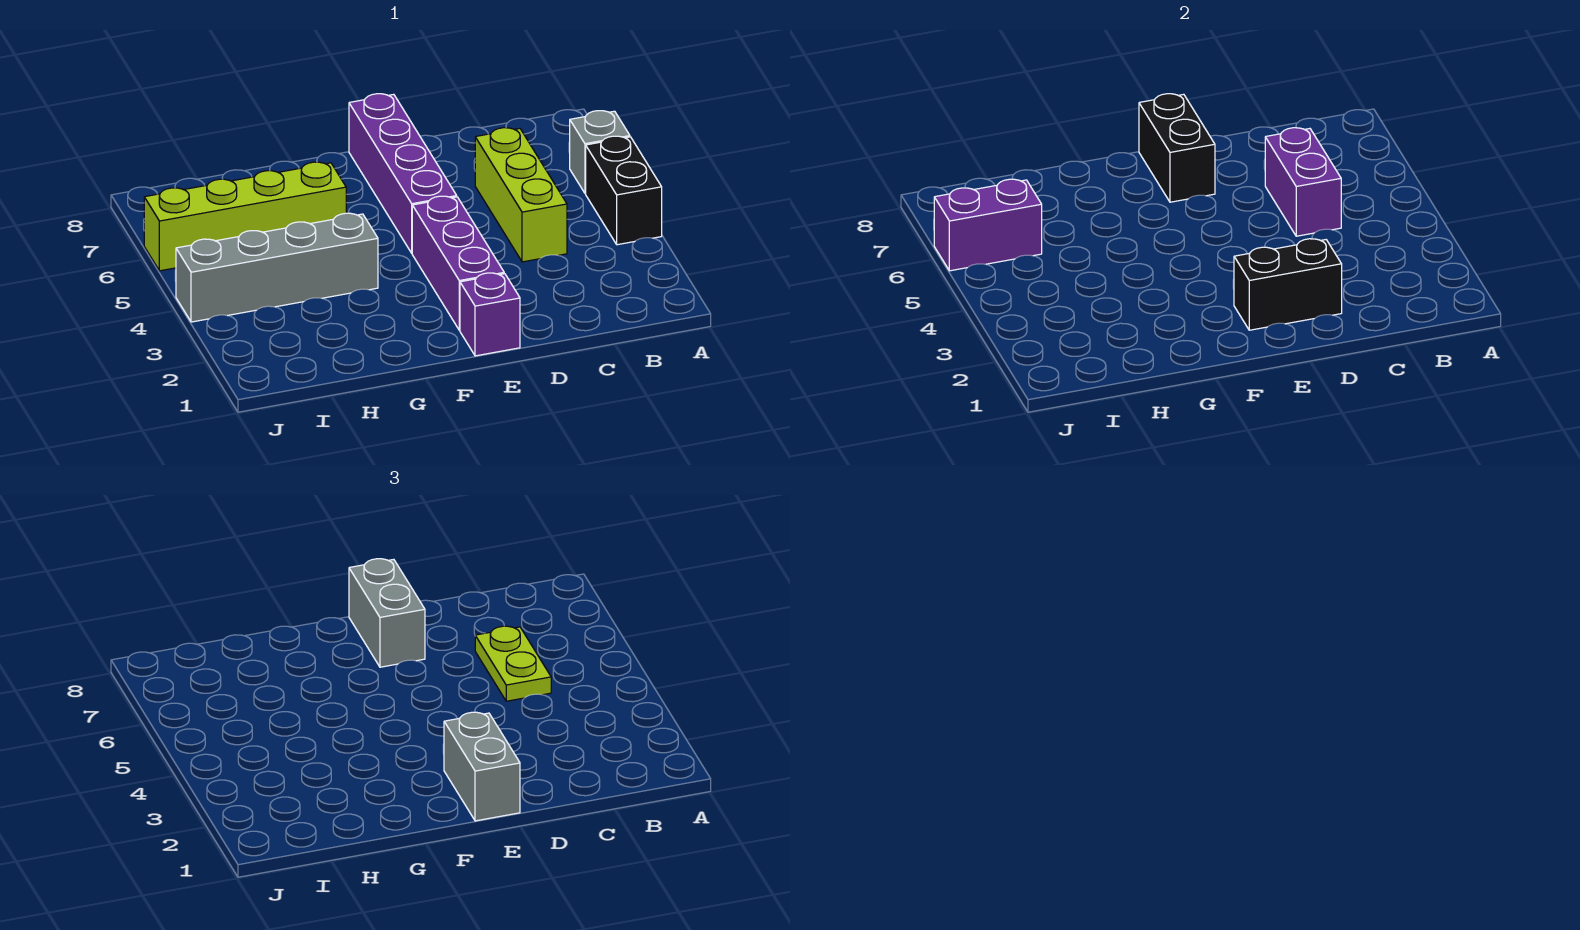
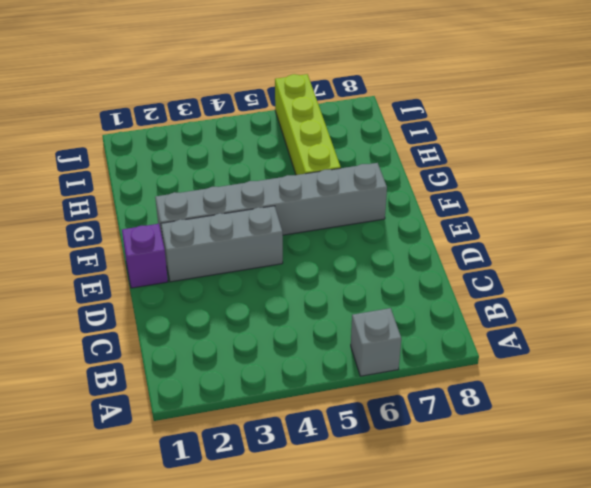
grey brick E2:E4 level 1 -> purple brick E2:E4 level 1
grey brick F2:F7 level 1 -> none
none -> black brick A4:A5 level 1
none -> lime brick C4:C6 level 1
none -> purple brick E5:E8 level 1

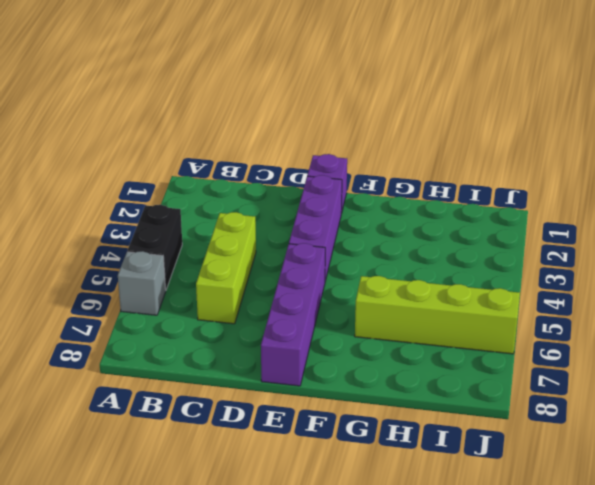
none -> grey brick G4:J4 level 1
none -> purple brick C5:C6 level 2
none -> black brick D2:E2 level 2

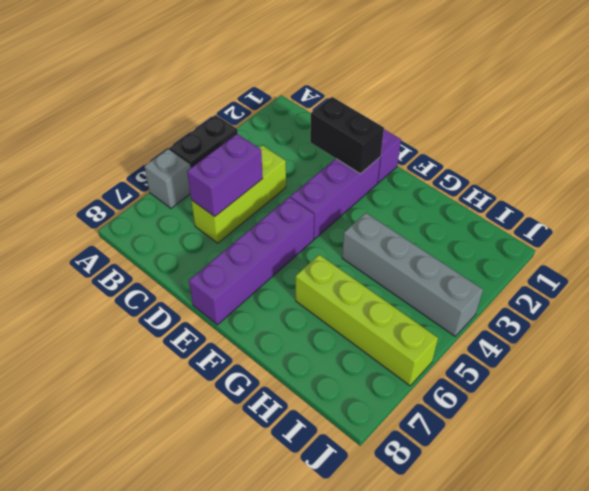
none -> black brick E7:E8 level 2
none -> purple brick I6:J6 level 2
none -> lime plate C5:C6 level 3

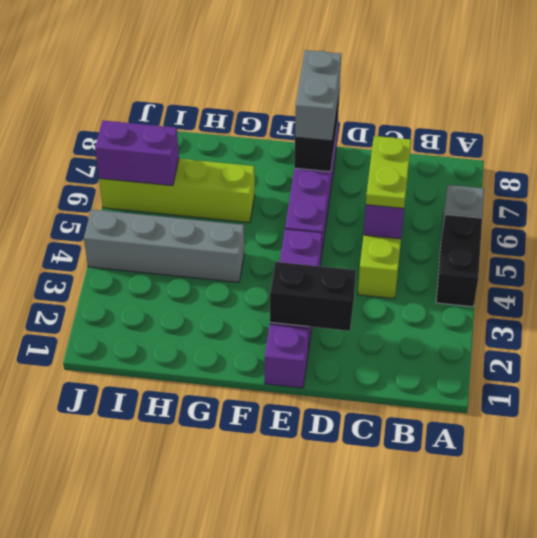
none -> grey brick E1:E2 level 3

